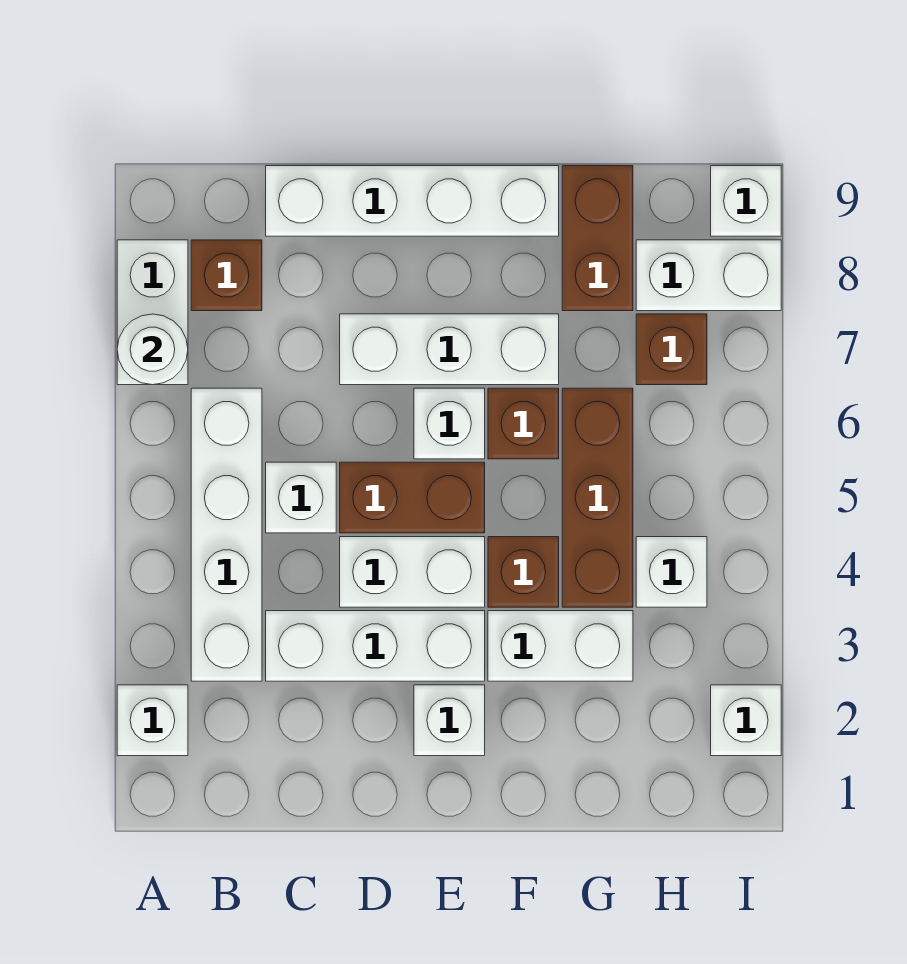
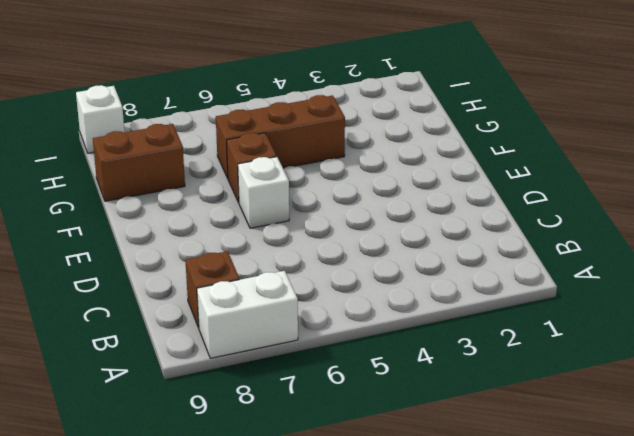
none -> white brick A2 level 1
none -> white brick B3:B6 level 1
none -> white brick C3:E3 level 1

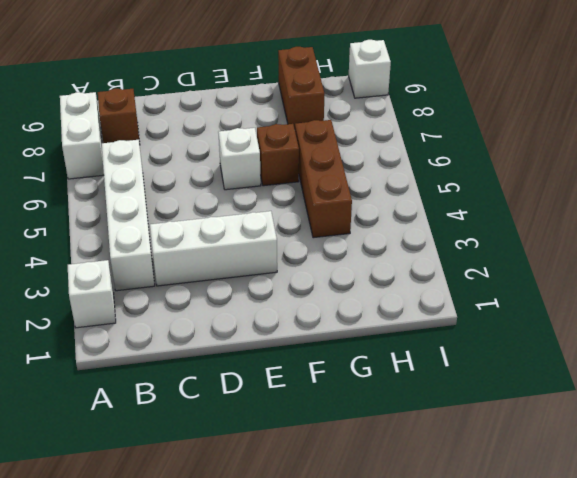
none -> white brick C5 level 1
none -> white brick C9:F9 level 1
none -> white brick D4:E4 level 1

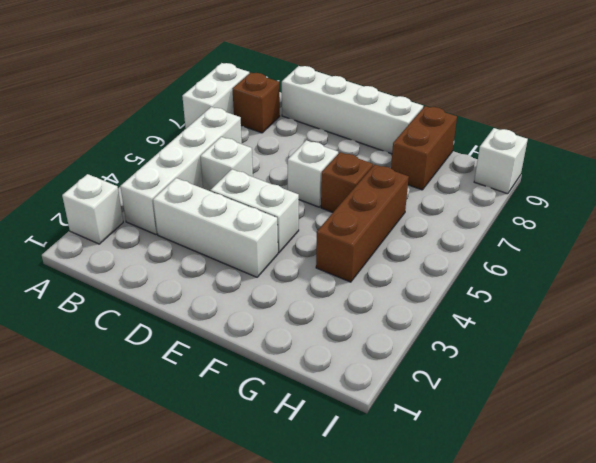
none -> brown brick D5:E5 level 1
none -> white brick D7:F7 level 1
none -> white brick E2 level 1

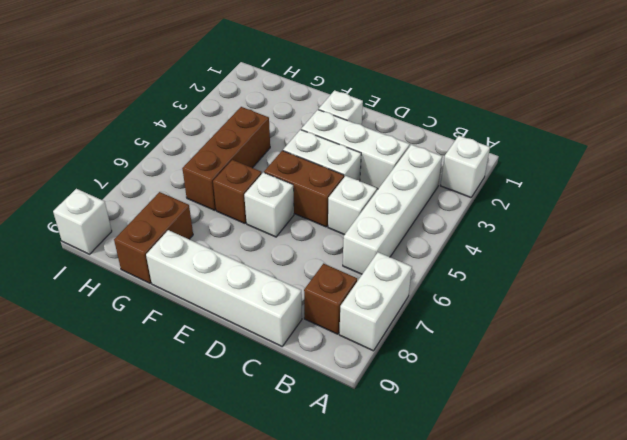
none -> white brick D7:F7 level 1
none -> white brick F3:G3 level 1
none -> brown brick F4 level 1

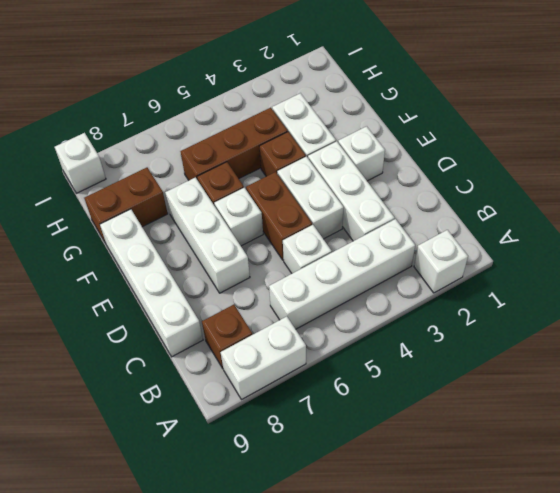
none -> white brick H4 level 1
none -> brown brick H7 level 1
none -> white brick H8:I8 level 1

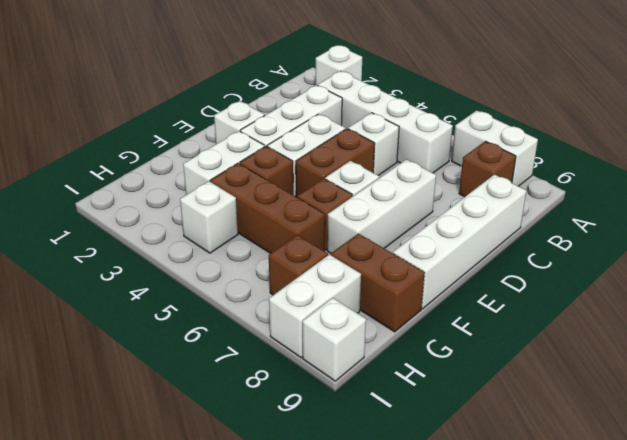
none -> white brick I2 level 1
none -> white round brick A7 level 2

